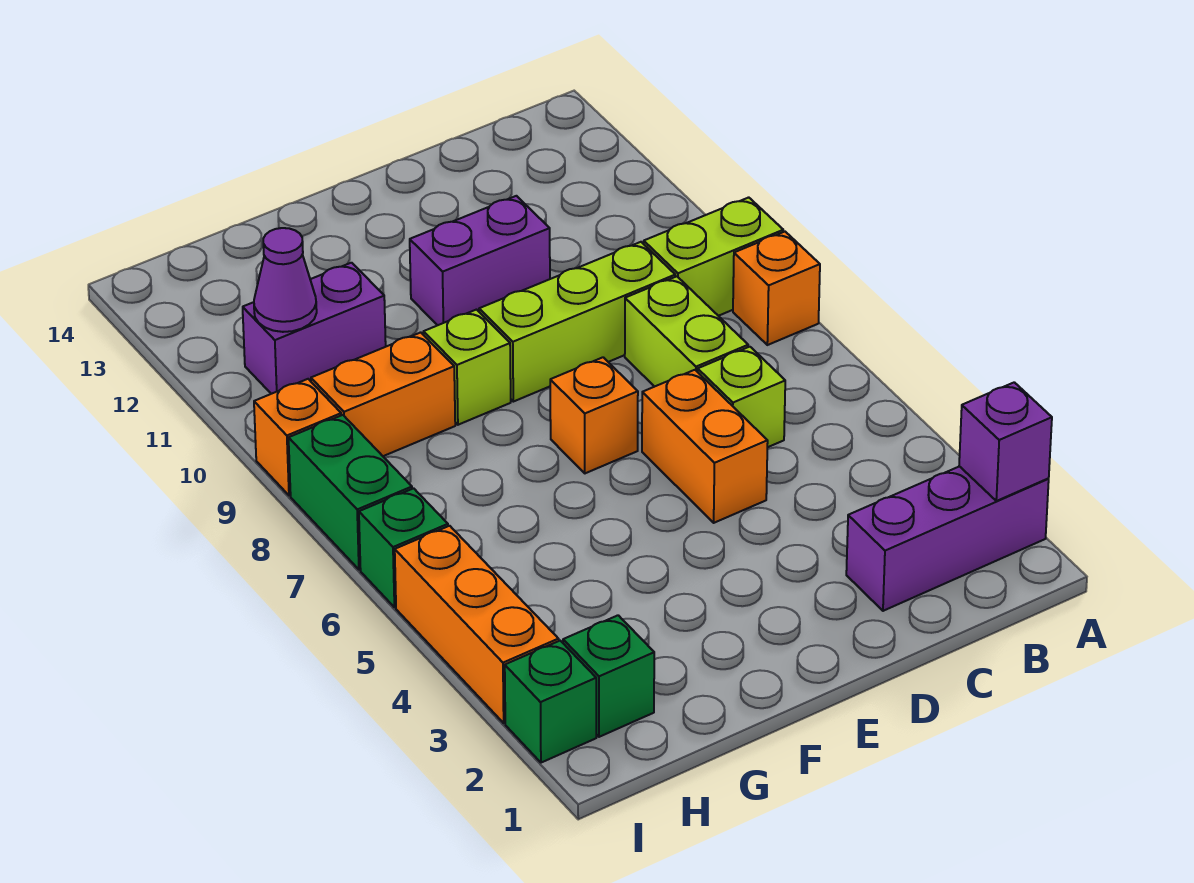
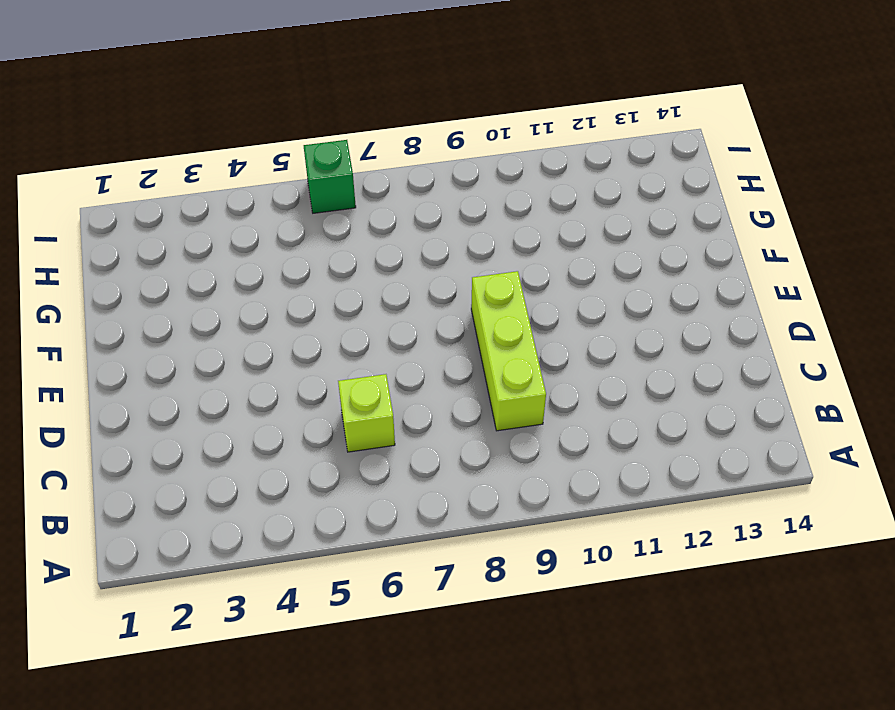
none -> purple brick A2:C2 level 1
none -> orange brick A8 level 1
none -> lime brick A9:B9 level 1

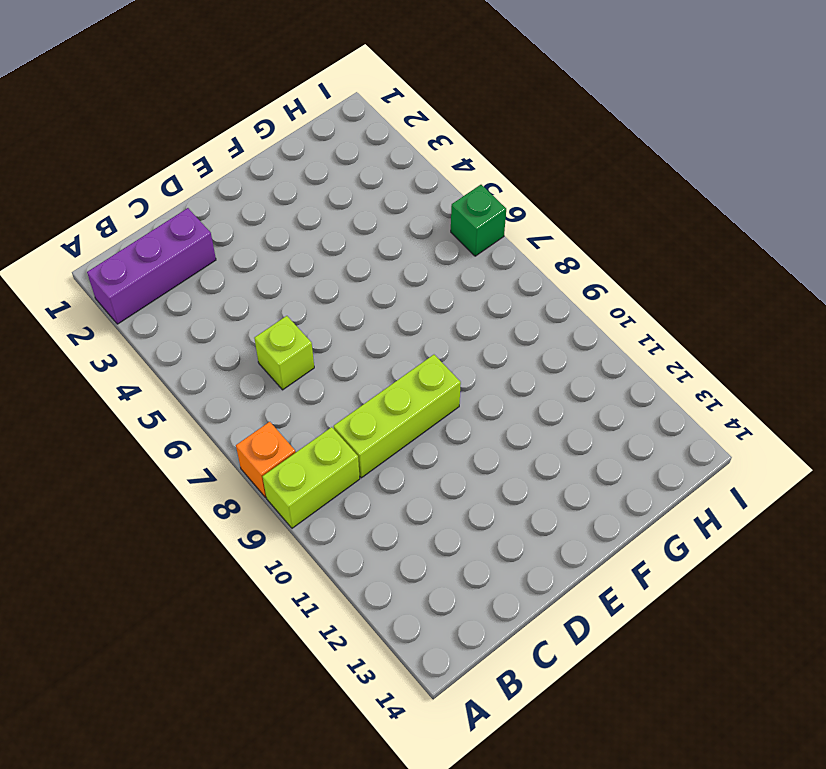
none -> lime brick C7:C8 level 1
none -> orange brick D5:D6 level 1
none -> purple brick D11:E11 level 1

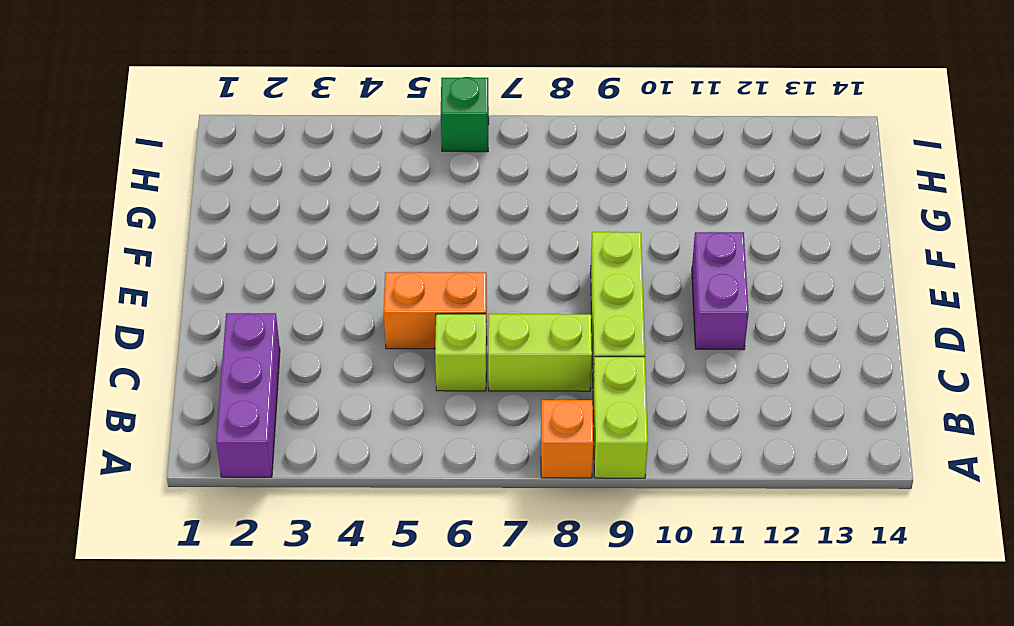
none -> orange brick E7 level 1
none -> lime brick F9 level 1
none -> orange brick G9:H9 level 1

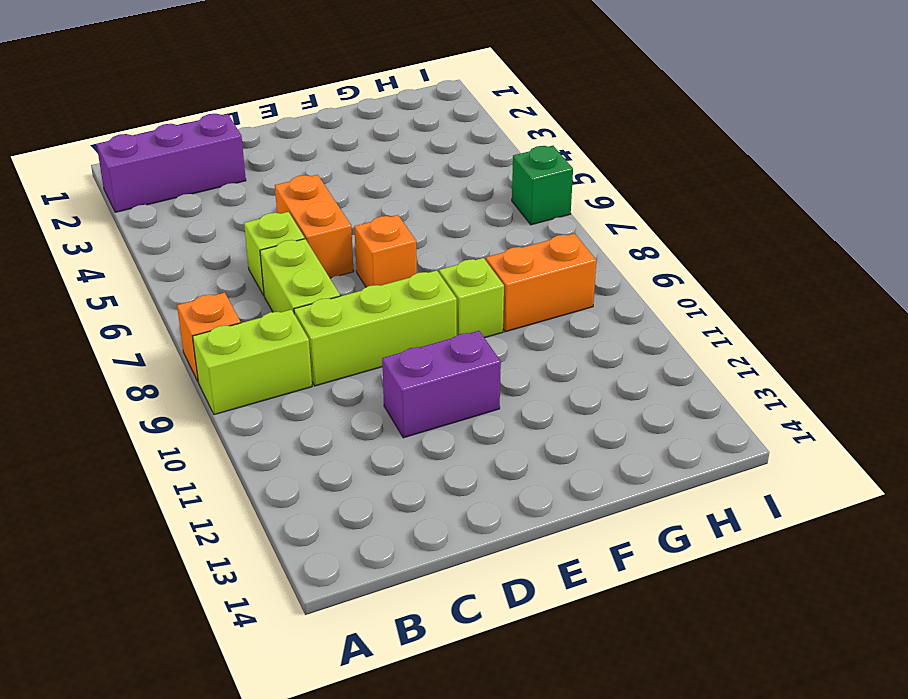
none -> purple brick G11:H11 level 1
none -> green brick H2 level 1
none -> green brick I2 level 1

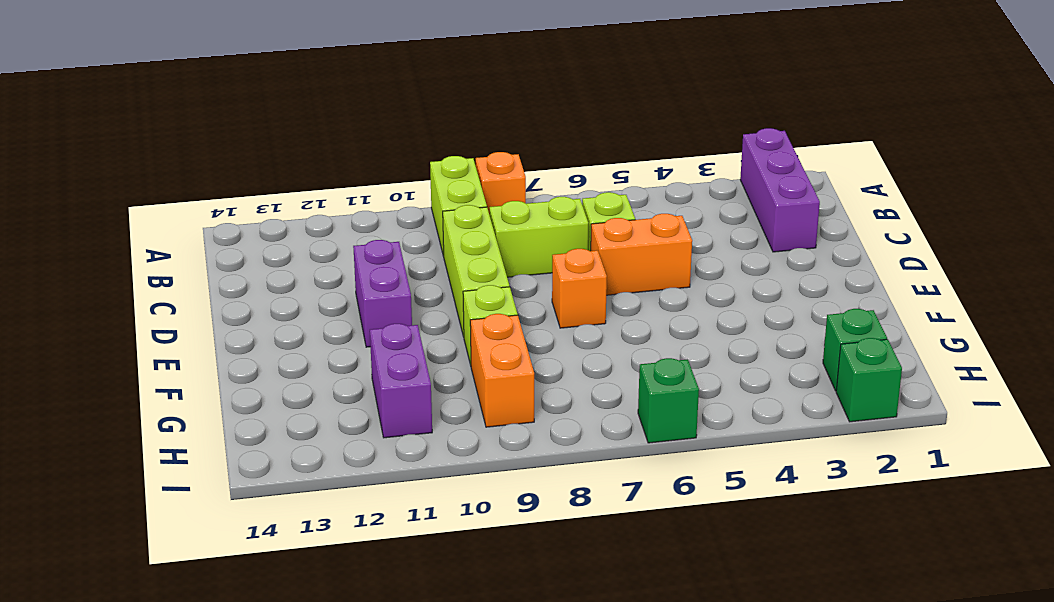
none -> orange brick I3:I5 level 1
none -> green brick I7:I8 level 1
none -> orange brick I9 level 1

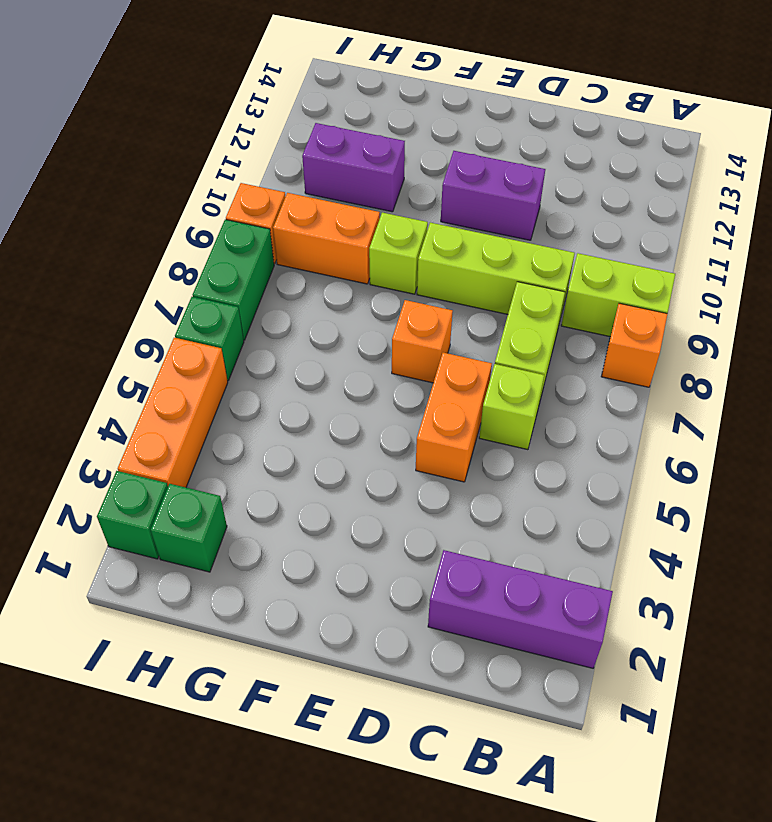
none -> purple brick A2 level 2
none -> purple cone H11 level 2

